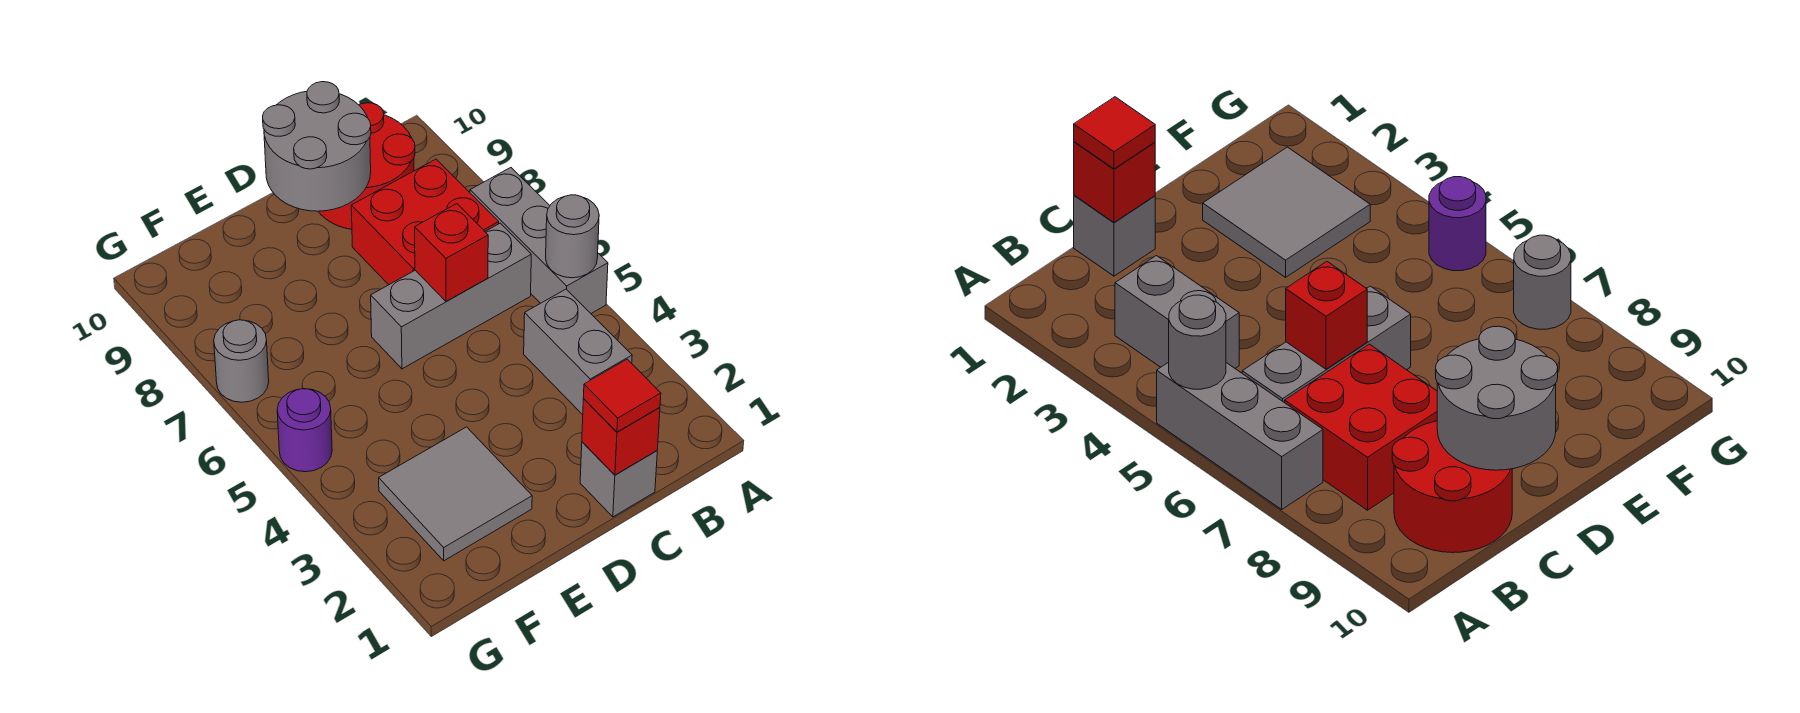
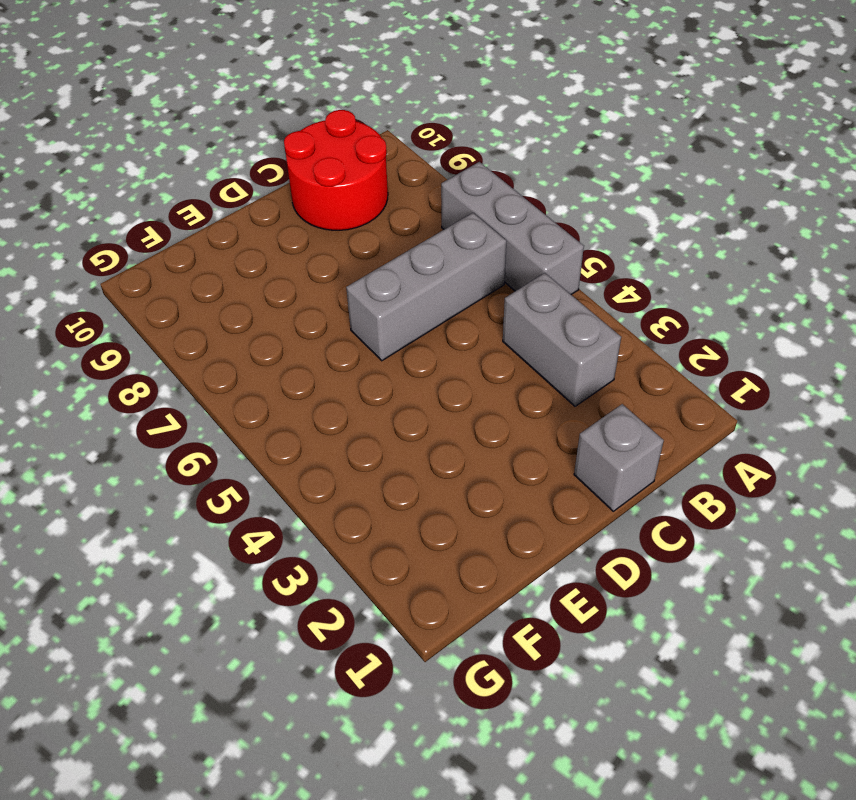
none -> red brick B7:C8 level 1
none -> grey tile E2:F3 level 1
none -> purple round brick G5 level 1

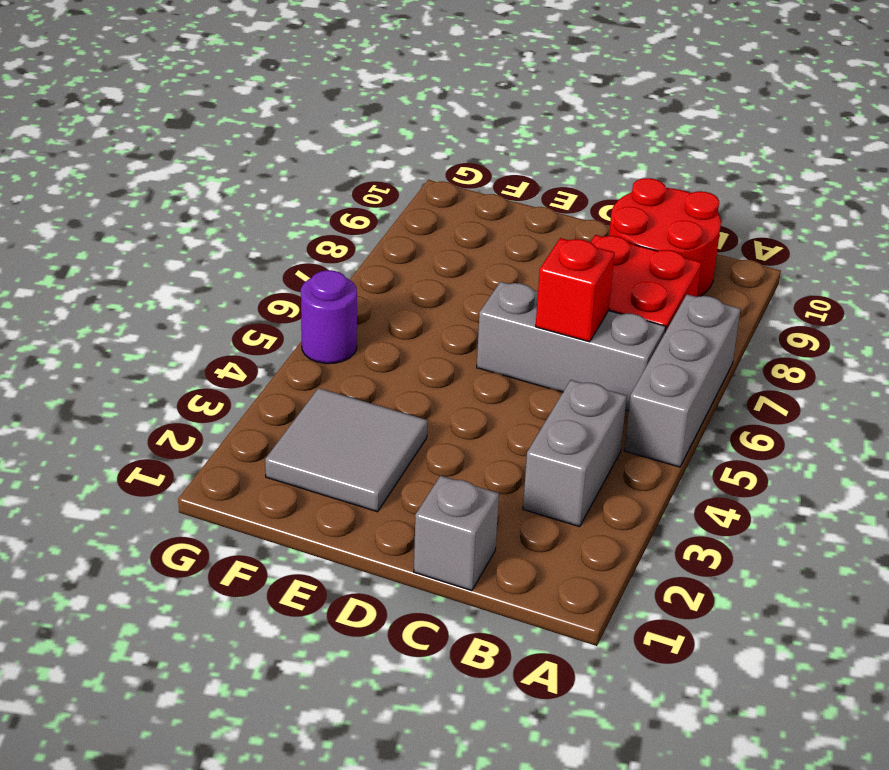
none -> grey round brick G7 level 1
none -> grey round brick A5 level 2
none -> red brick C1 level 2

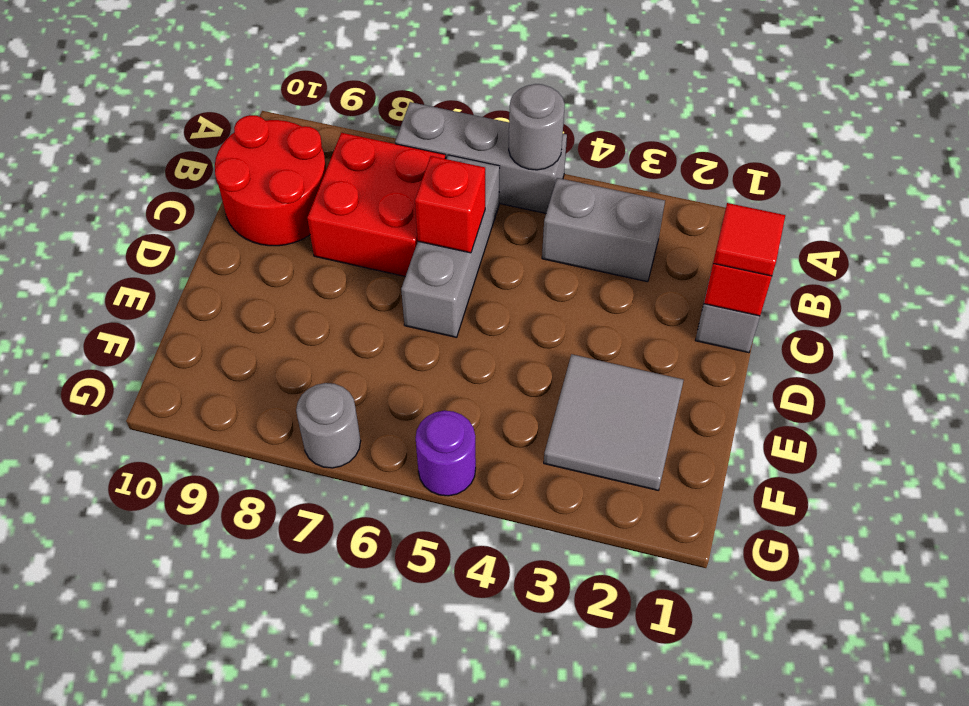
none -> grey round brick C9:D10 level 2

